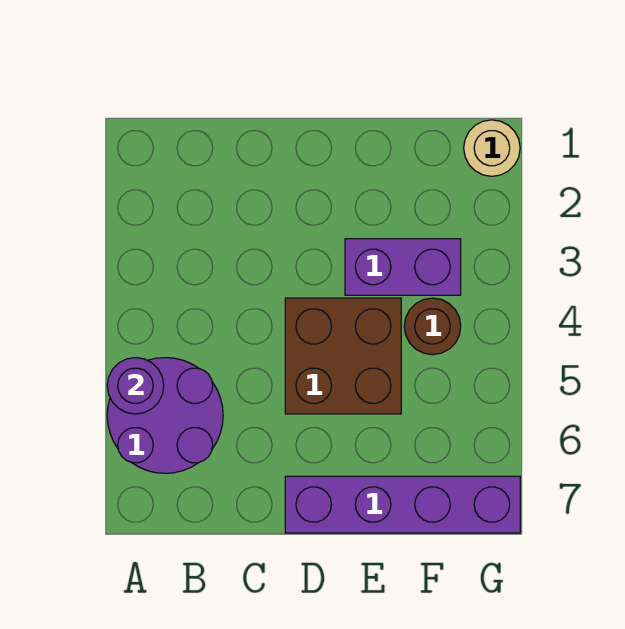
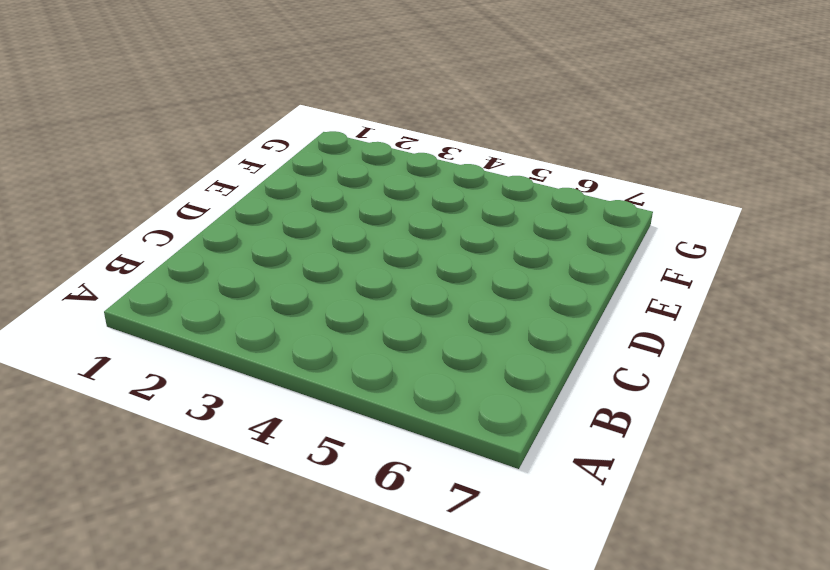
none -> purple round brick A5:B6 level 1
none -> brown brick D4:E5 level 1

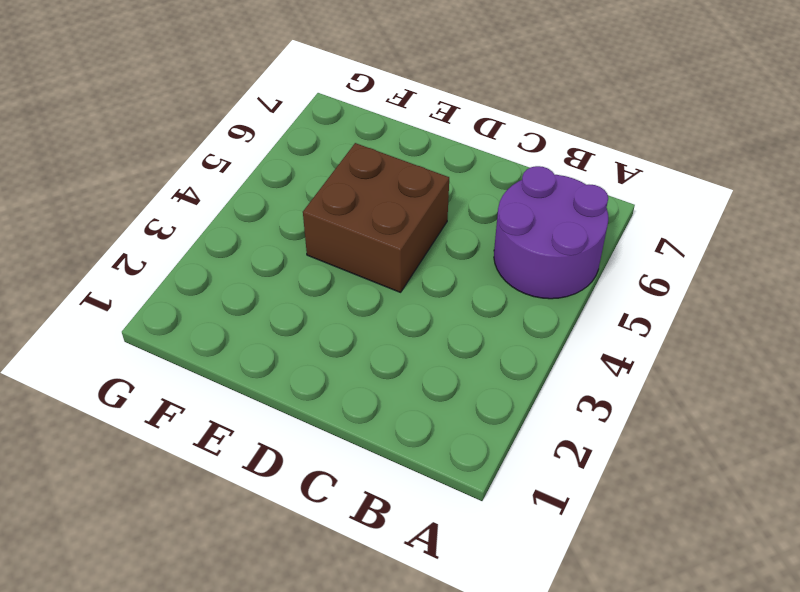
none -> purple brick D7:G7 level 1
none -> purple brick E3:F3 level 1

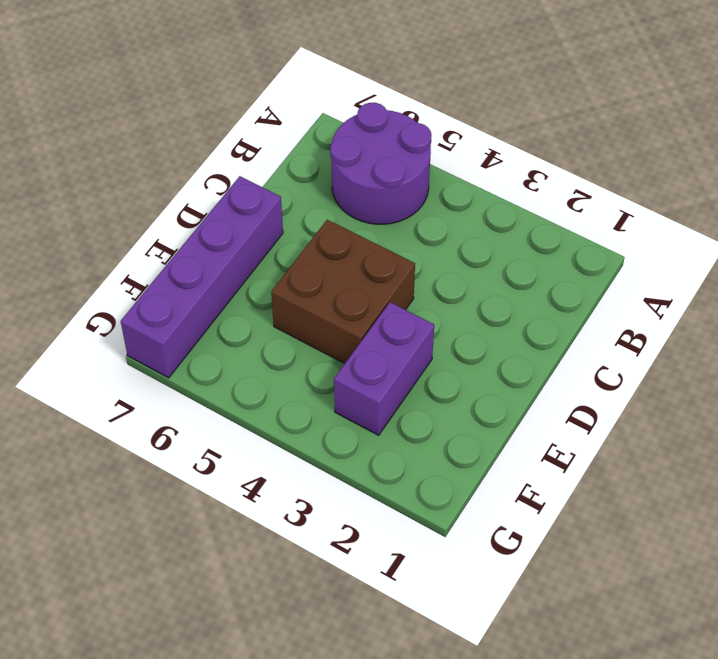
none -> brown round brick F4 level 1
none -> tan round brick G1 level 1

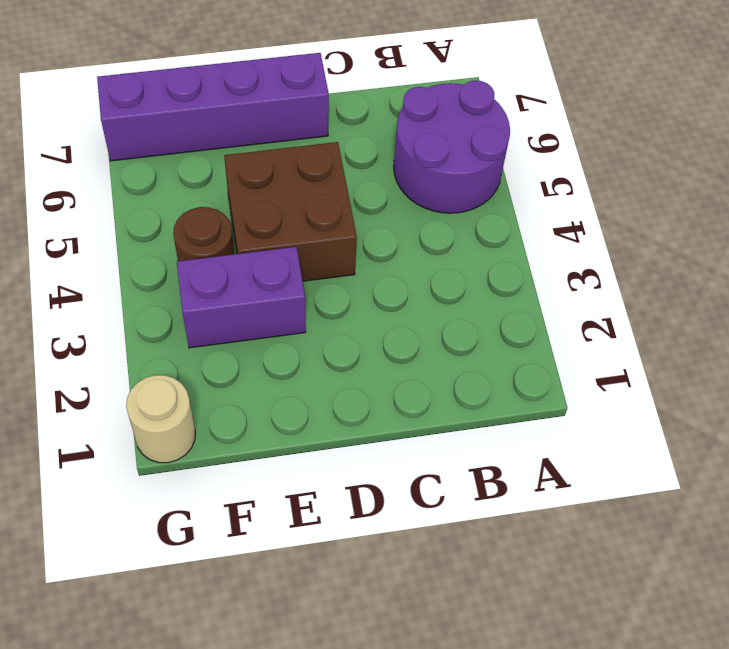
none -> purple round brick A5 level 2

